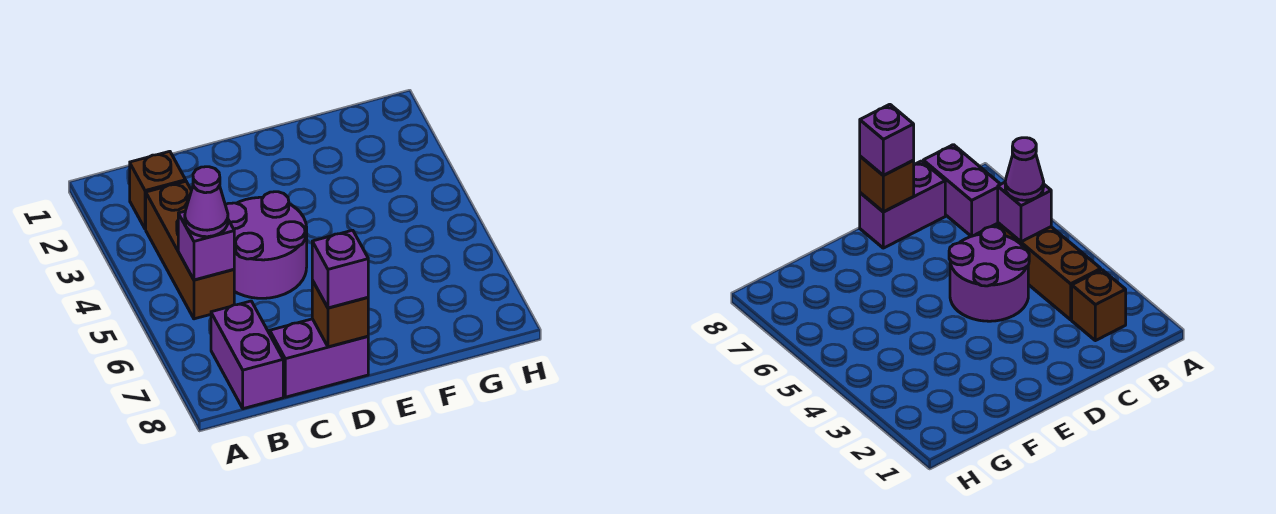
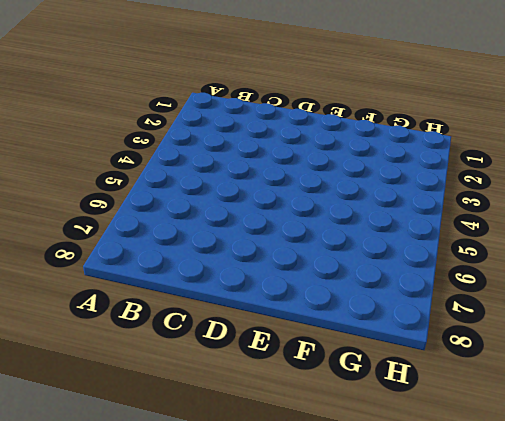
none -> brown brick B2 level 1
none -> brown brick B3:B5 level 1

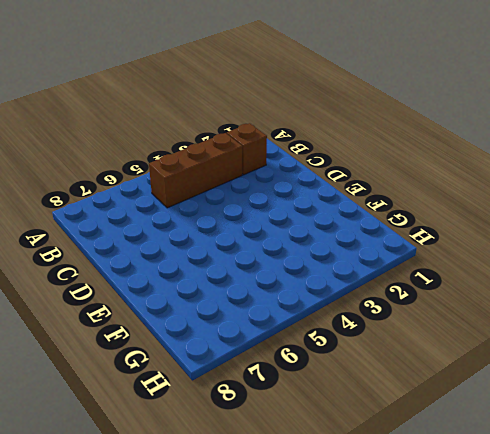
none -> purple brick B7:B8 level 1
none -> purple round brick C4:D5 level 1

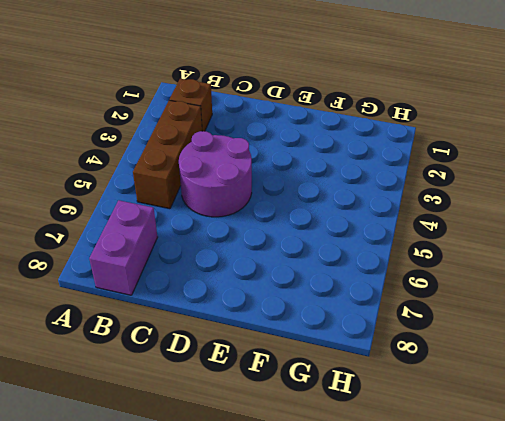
none -> purple brick C8:D8 level 1
none -> purple brick B5 level 2

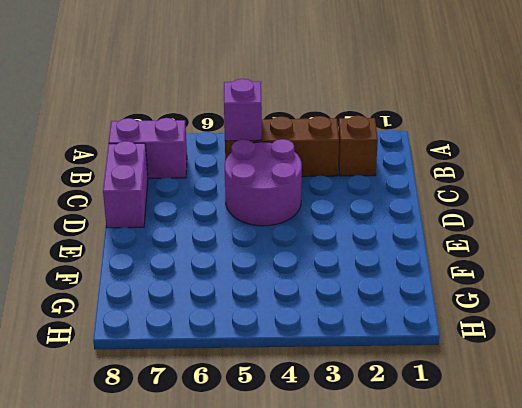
none -> brown brick D8 level 2
none -> purple cone B5 level 3

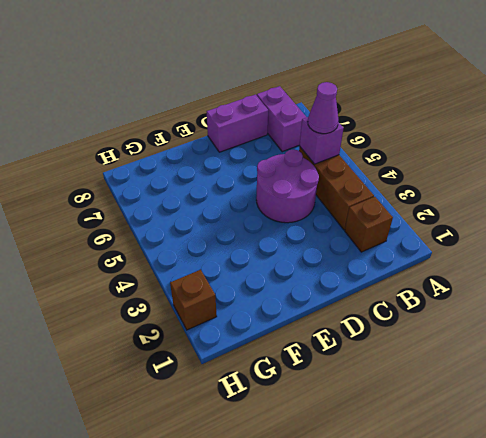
brown brick H2 level 1 -> brown brick D8 level 2
none -> purple brick D8 level 3

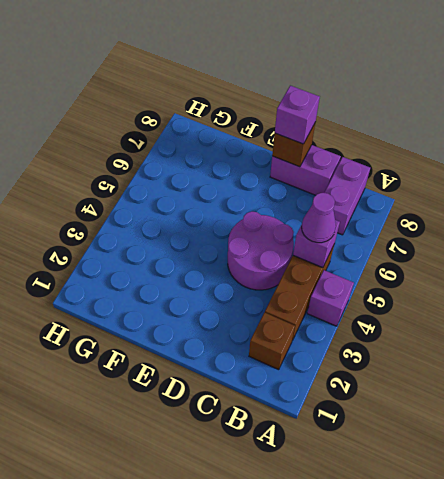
purple brick A4 level 1 -> none

